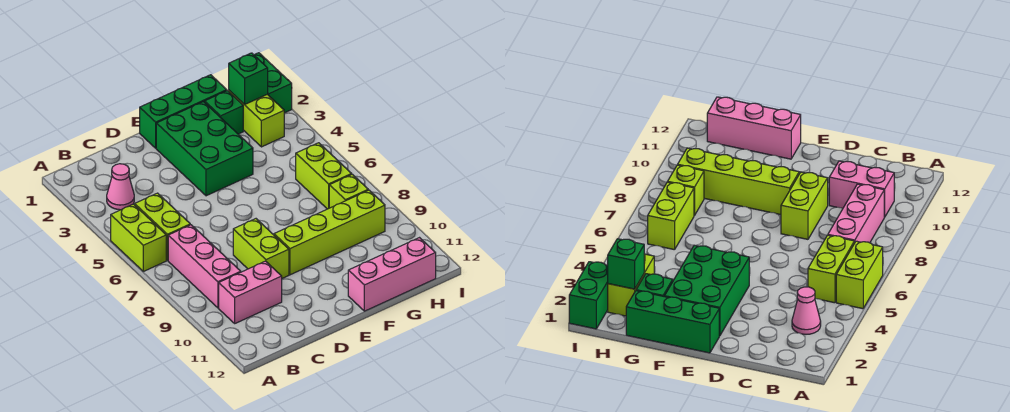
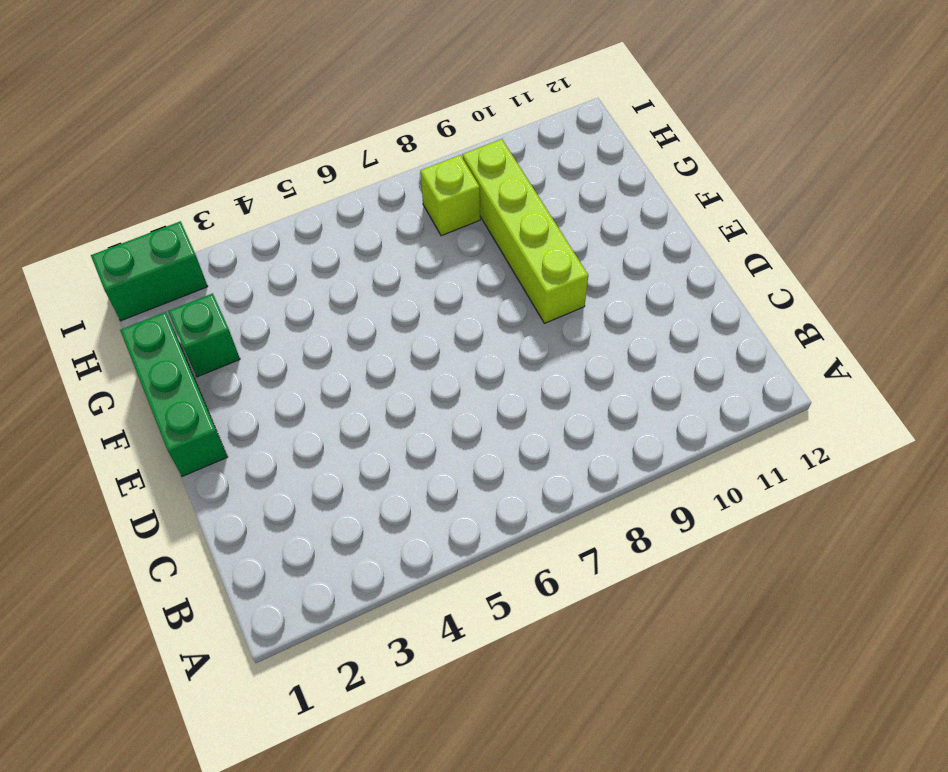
none -> lime brick A5:A6 level 1
none -> pink cone B3 level 1
none -> lime brick B5:B6 level 1

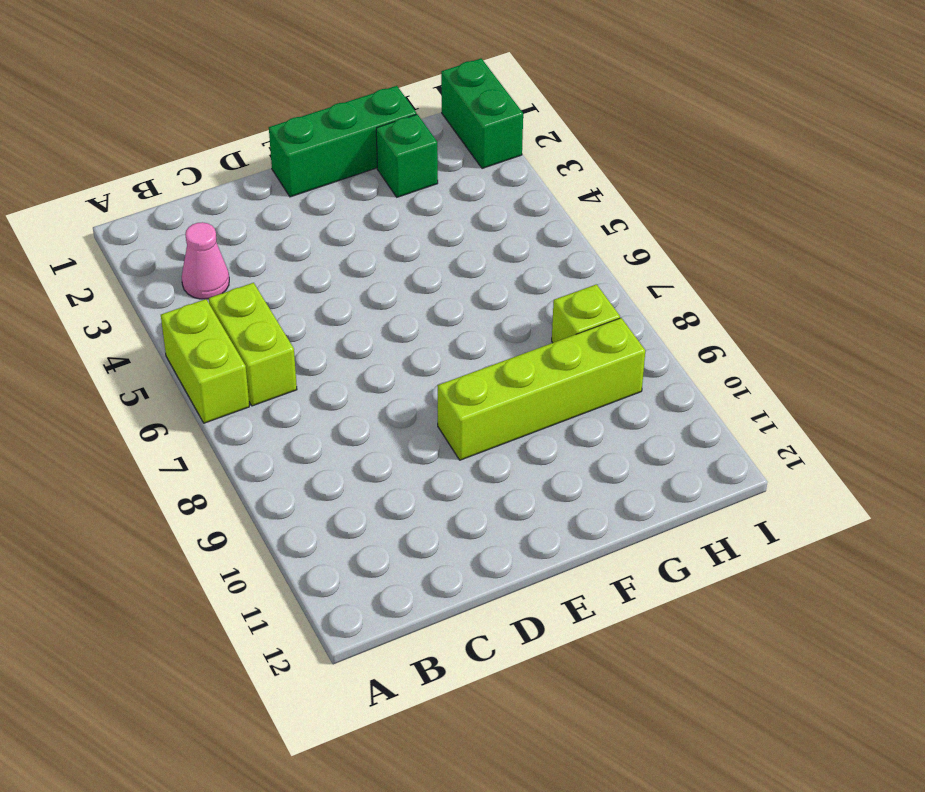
none -> pink brick B7:B9 level 1
none -> pink brick B10:C10 level 1
none -> lime brick D8:D9 level 1

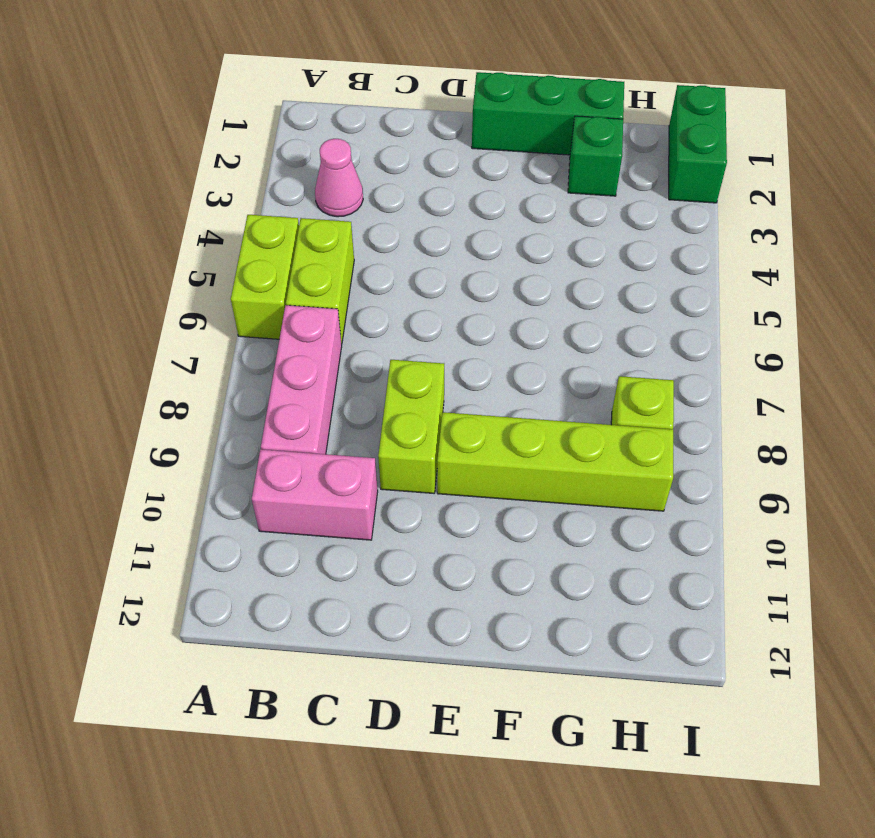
none -> green brick E2:F4 level 1
none -> pink brick F12:H12 level 1
none -> lime brick H2:H3 level 1

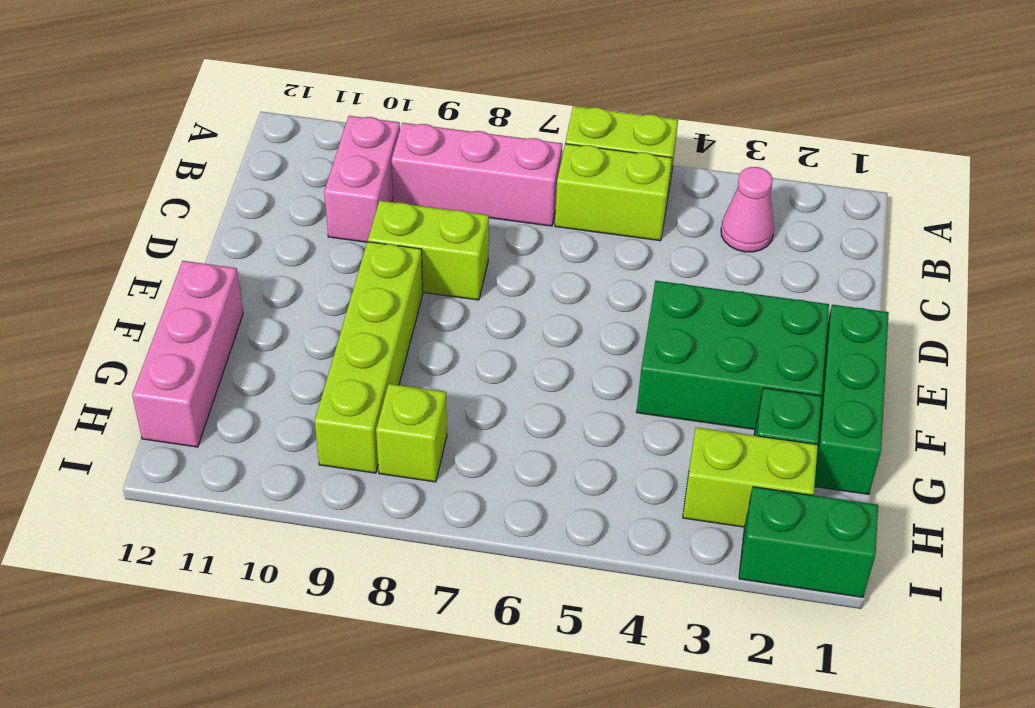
none -> lime brick H6:H7 level 1
none -> green brick H2 level 2

